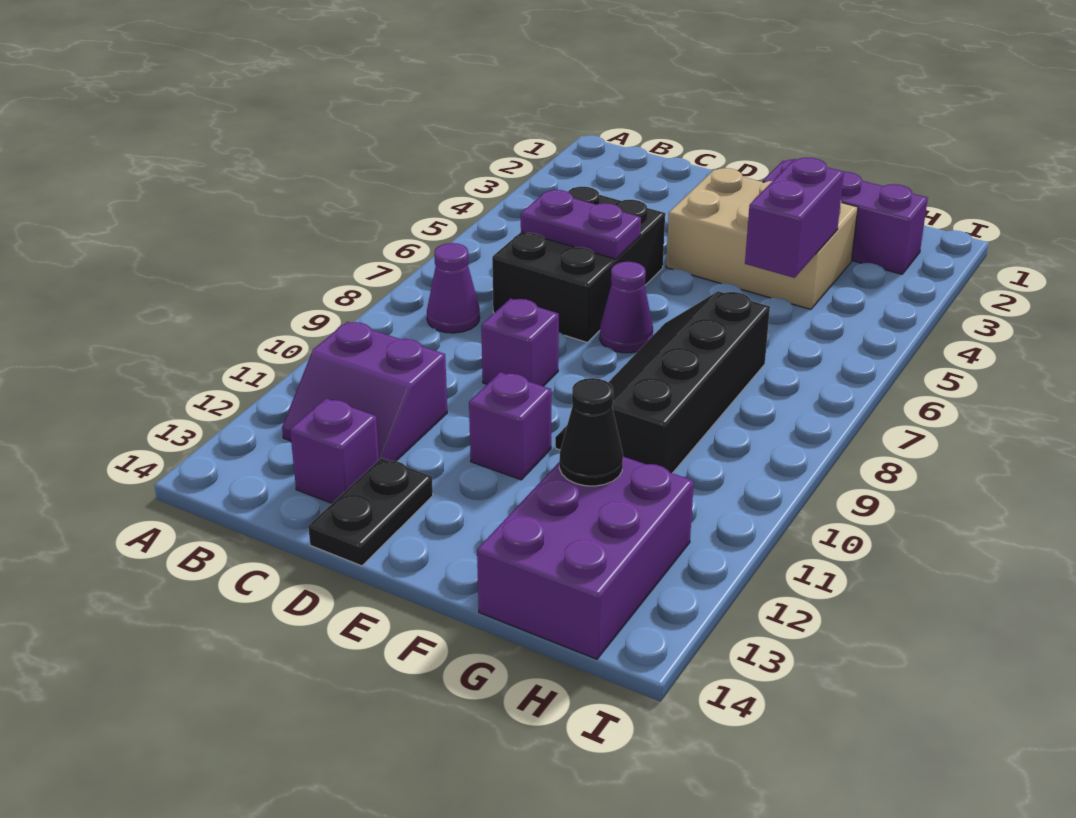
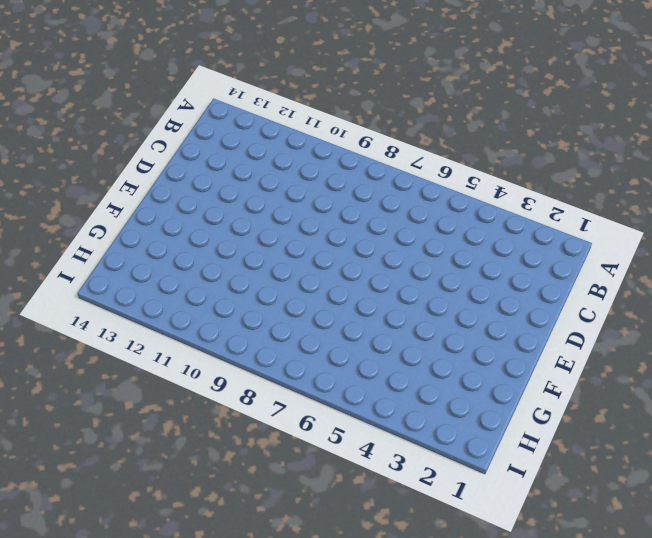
none -> purple cone B8 level 1
none -> purple slope B11:C12 level 1 top 11
none -> black brick C5:D7 level 1

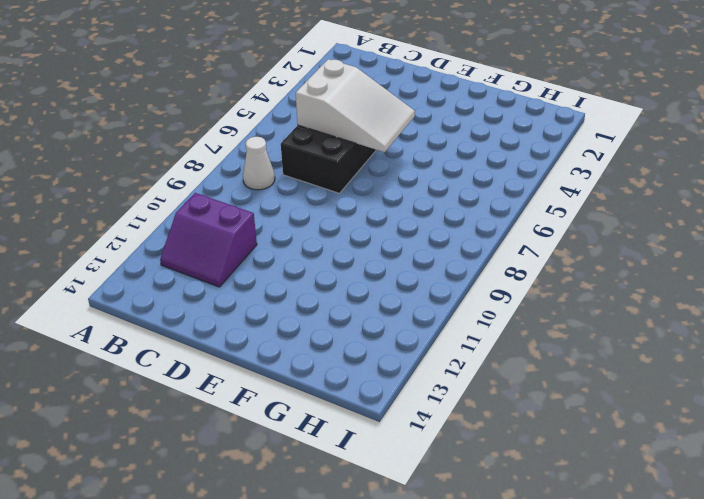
white cone B8 level 1 -> purple cone B8 level 1
white slope C5:E6 level 2 top C -> purple plate C6:D6 level 2
none -> purple brick C13 level 1
none -> purple brick D9 level 1
none -> black plate D13:D14 level 1

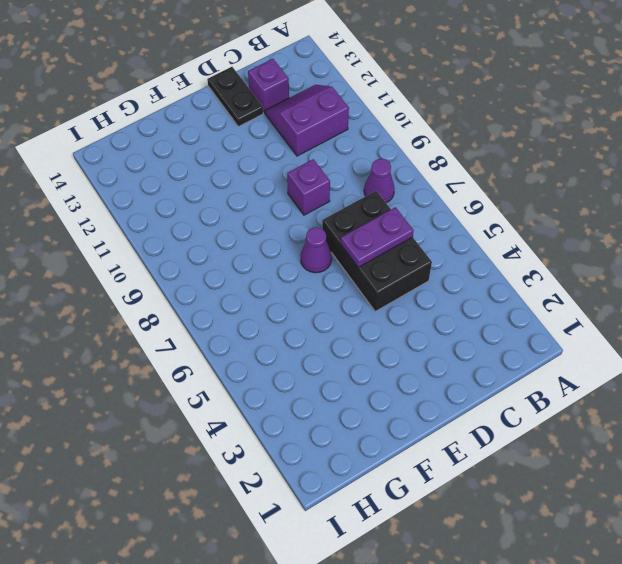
none -> tan brick E3:G4 level 1
none -> purple brick E11 level 1
none -> purple brick F2:H2 level 1

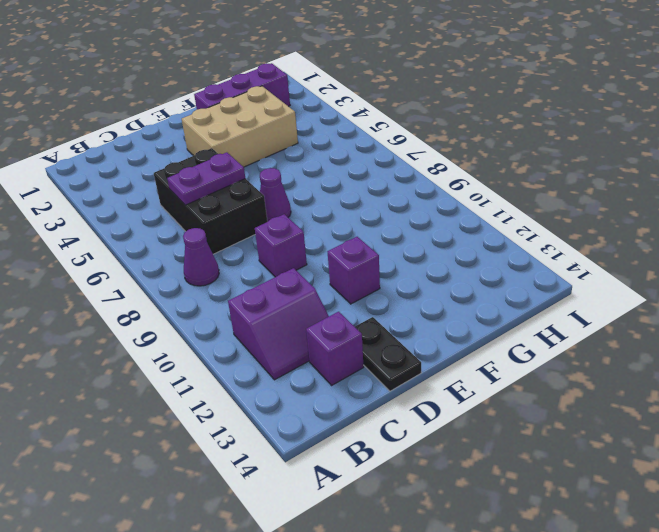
none -> black slope F7:G10 level 1 top G
none -> purple brick G12:H14 level 1
none -> purple brick G4:G5 level 2

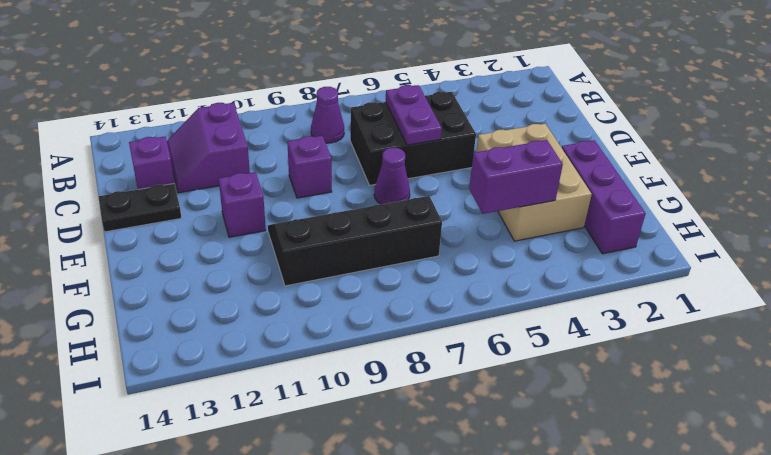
none -> purple brick G12:H14 level 1
none -> black cone G12 level 2

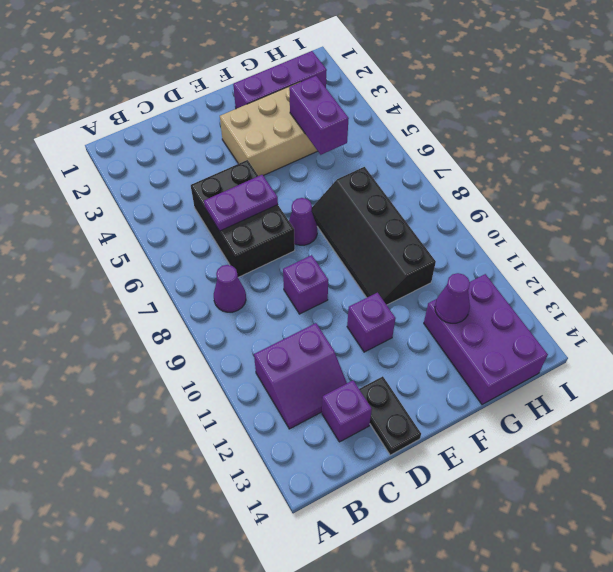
purple cone G12 level 2 -> black cone G12 level 2

